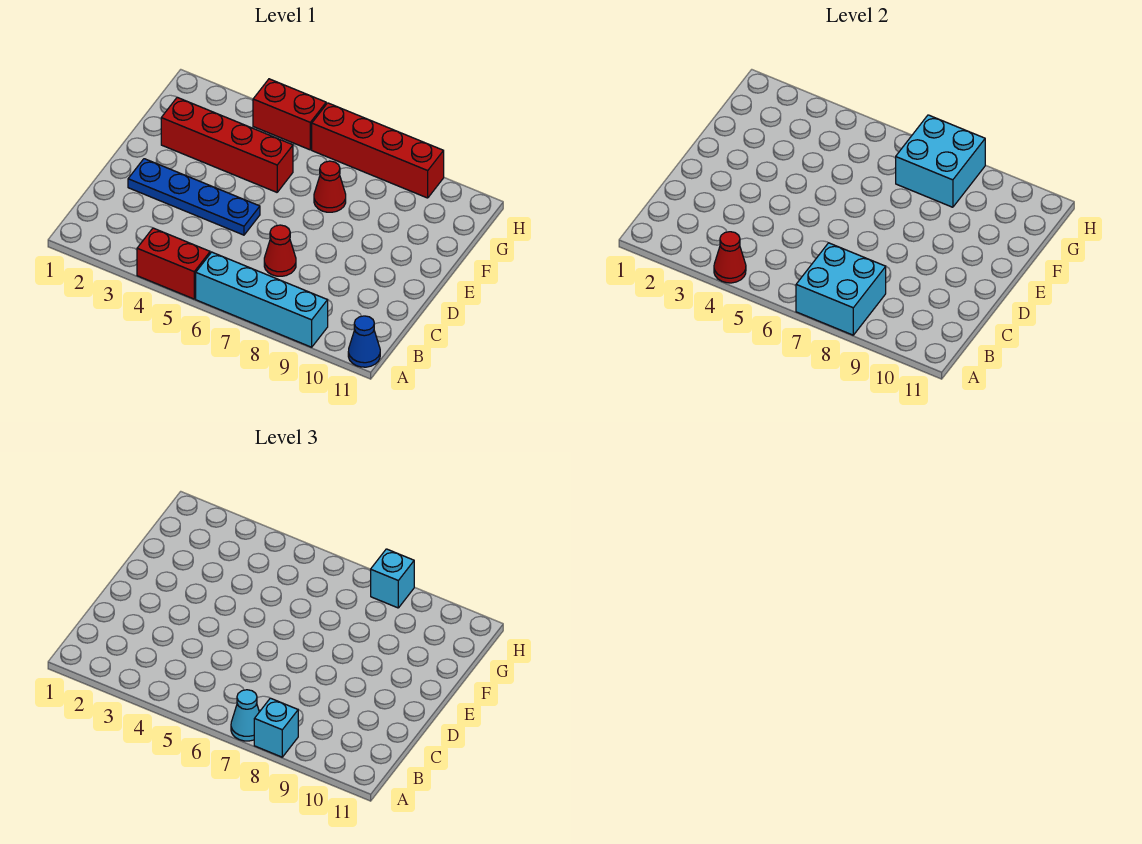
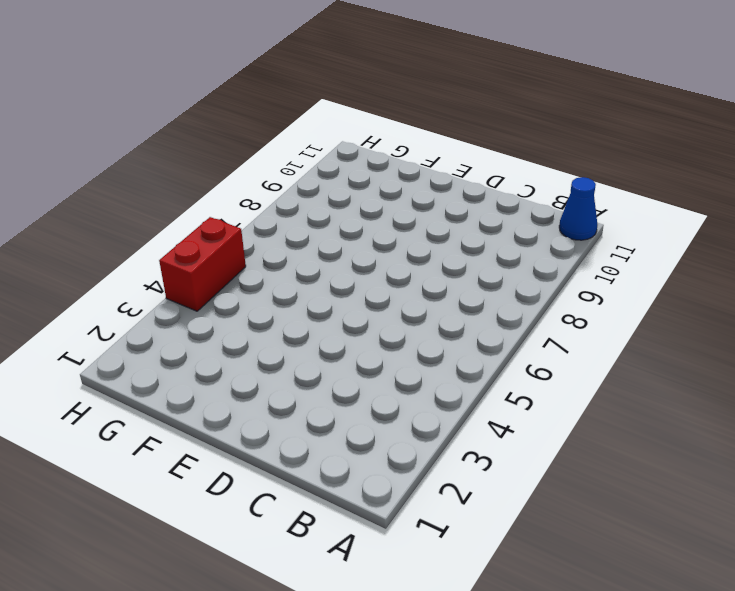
none -> red brick A4:A5 level 1
none -> cyan brick A6:A9 level 1
none -> red cone C7 level 1

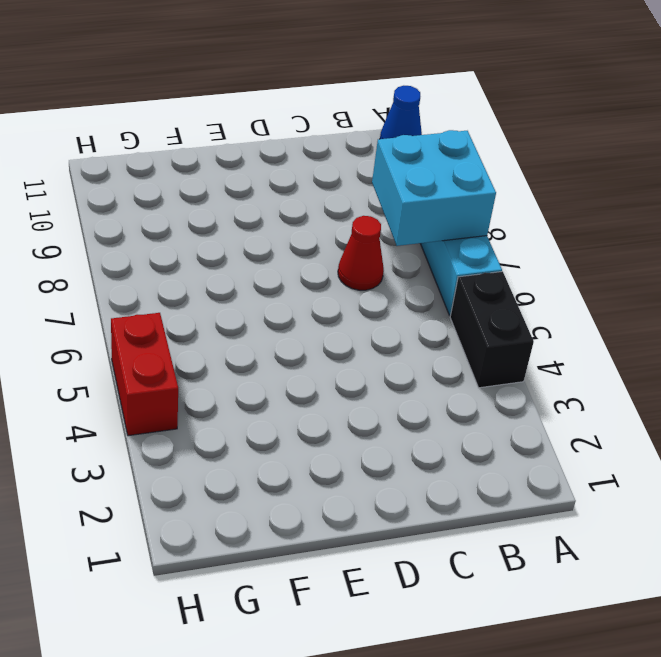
black brick A4:A5 level 1 -> red brick A4:A5 level 1
none -> blue plate D2:D5 level 1
none -> red brick F2:F5 level 1
none -> red cone F7 level 1

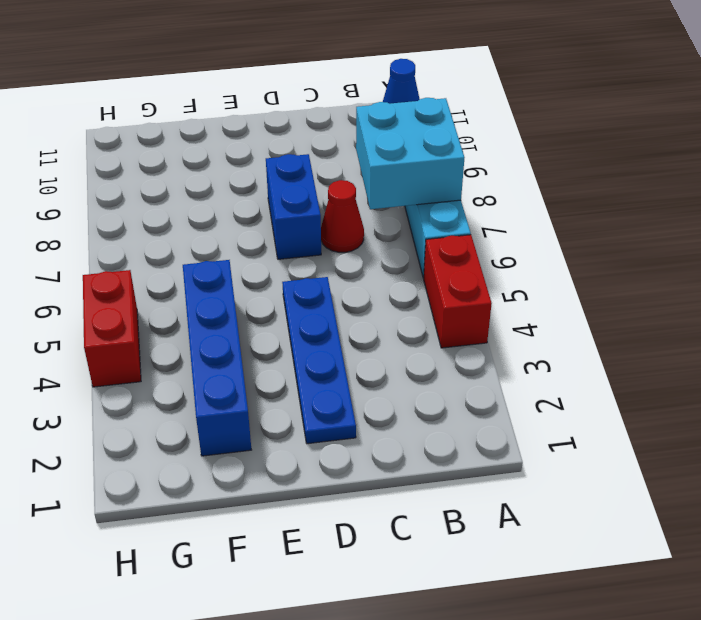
blue brick D7:D8 level 1 -> none
blue brick F2:F5 level 1 -> red brick F2:F5 level 1
none -> red cone F7 level 1
none -> red brick H6:H9 level 1
none -> red cone A4 level 2

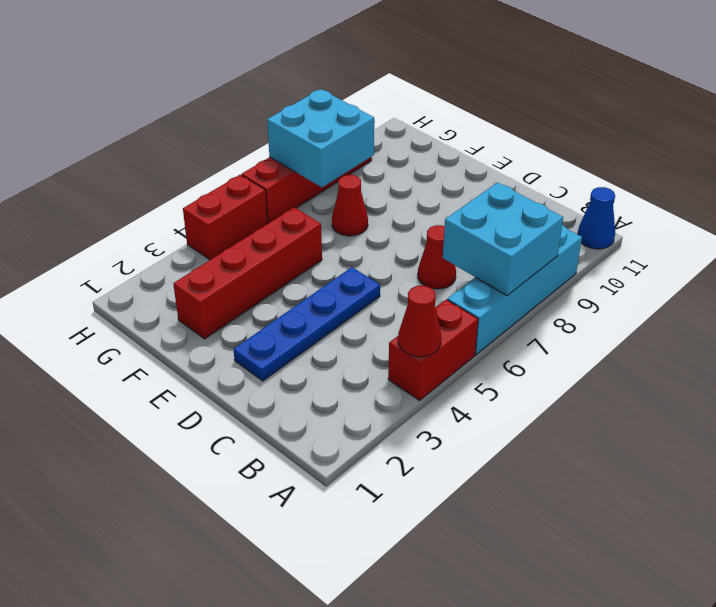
none -> cyan cone A7 level 3
none -> cyan brick A8 level 3
none -> cyan brick H8 level 3

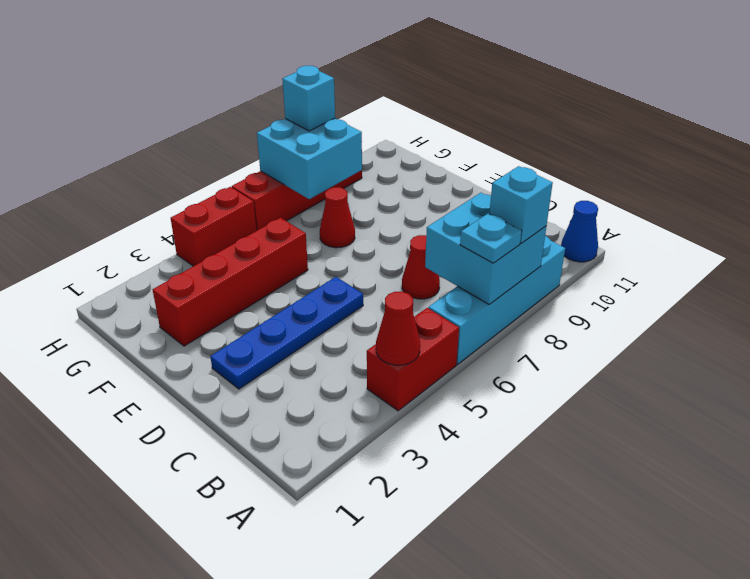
cyan plate A7 level 3 -> cyan cone A7 level 3

